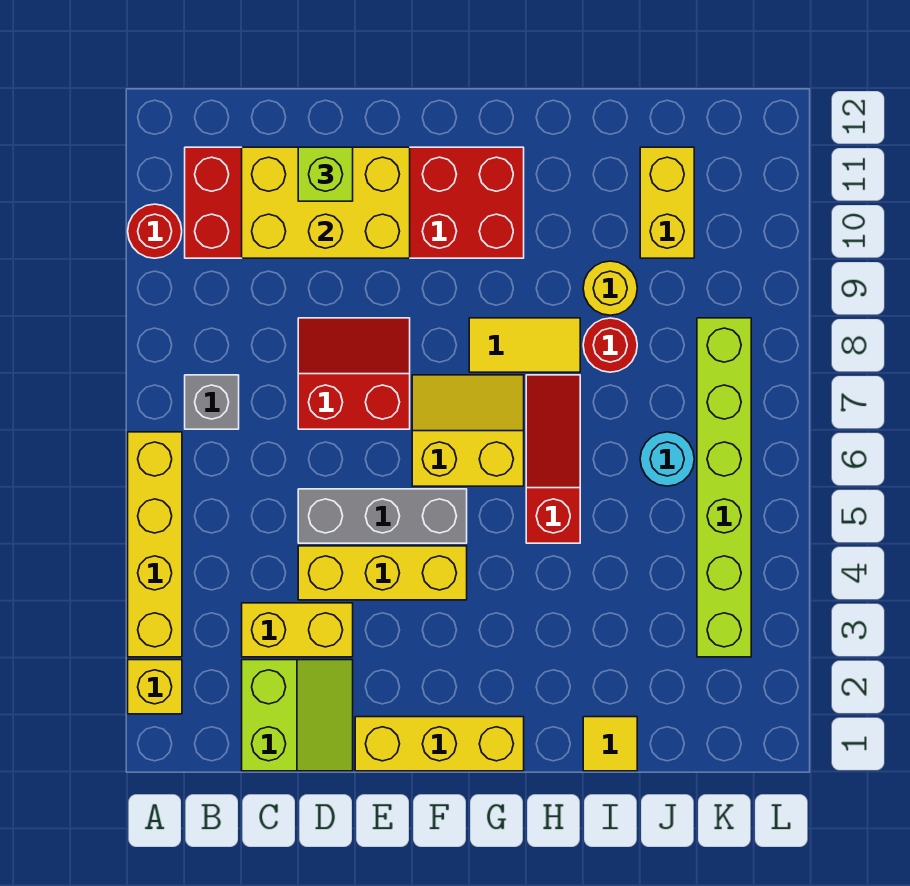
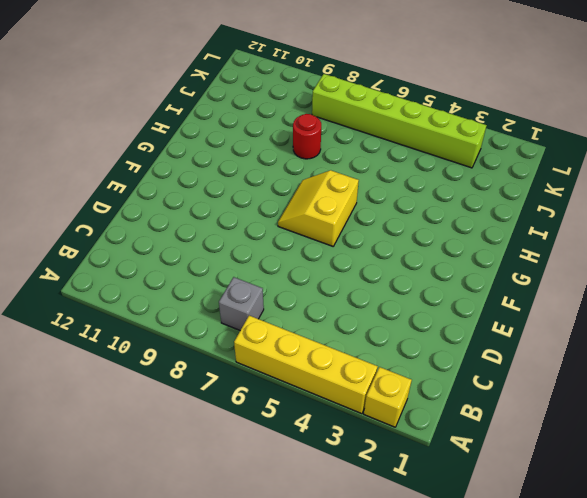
none -> red round brick A10 level 1
none -> red brick B10:G11 level 1
none -> lime slope C1:D2 level 1 top C

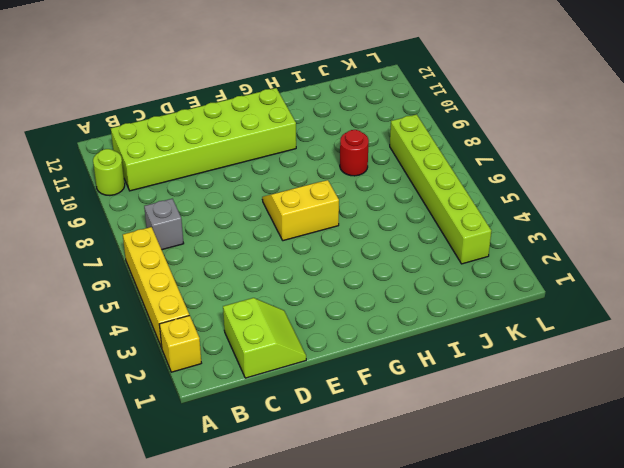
lime round brick A10 level 1 -> red round brick A10 level 1
lime brick B10:G11 level 1 -> red brick B10:G11 level 1
none -> yellow brick C3:D3 level 1
none -> yellow brick D4:F4 level 1
none -> grey brick D5:F5 level 1

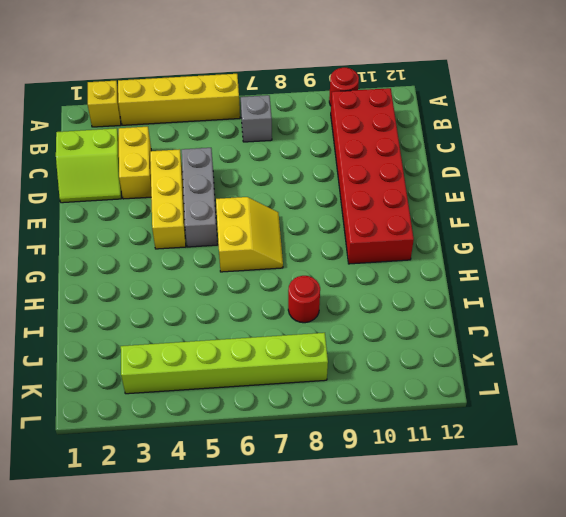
none -> red slope D7:E8 level 1 top 7
none -> yellow brick E1:G1 level 1
none -> yellow tile G8:H8 level 1

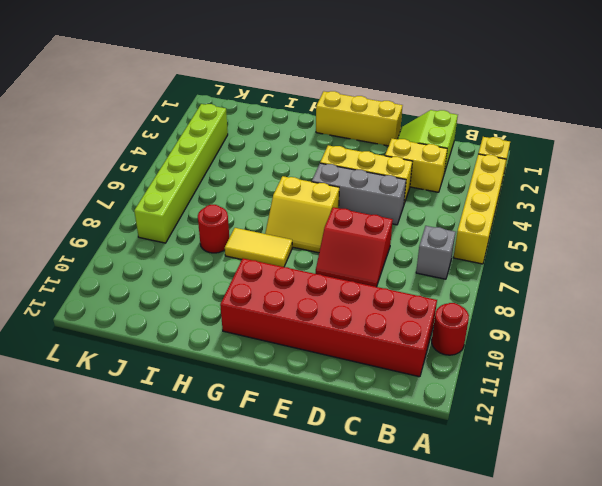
none -> red slope H5:H7 level 1 top 5
none -> yellow tile I1 level 1
none -> yellow round brick I9 level 1

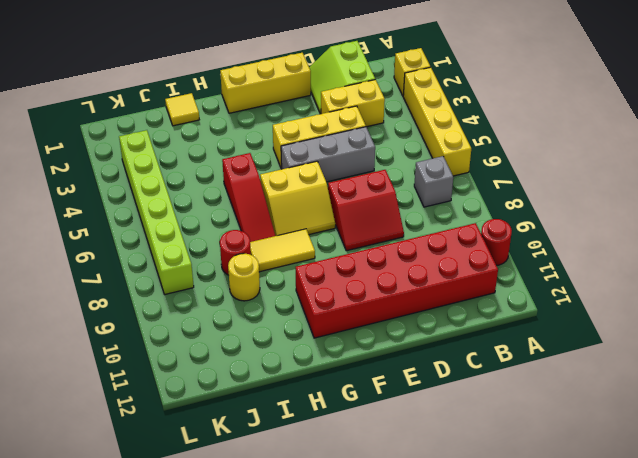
none -> cyan round brick J6 level 1
none -> yellow brick J10:J11 level 1
none -> yellow brick C10:E11 level 2

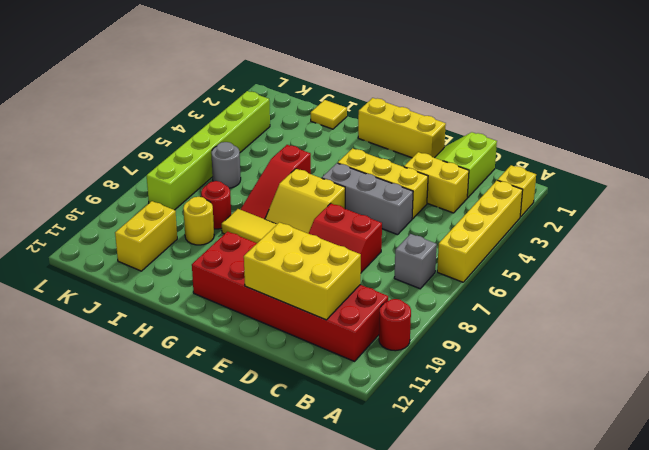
grey round brick J6 level 1 -> cyan round brick J6 level 1
none -> lime brick D11 level 3

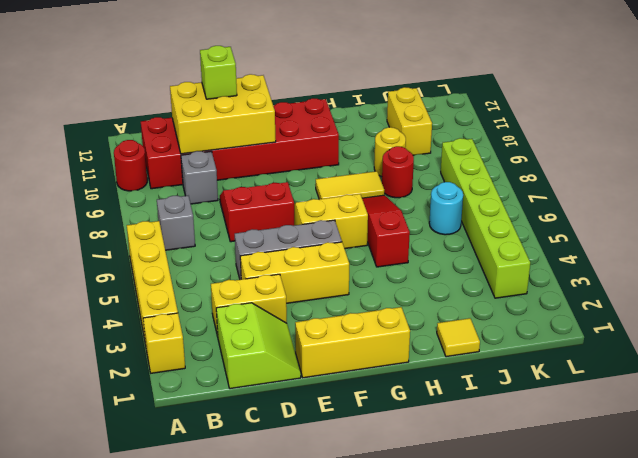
grey brick C9 level 1 -> none

